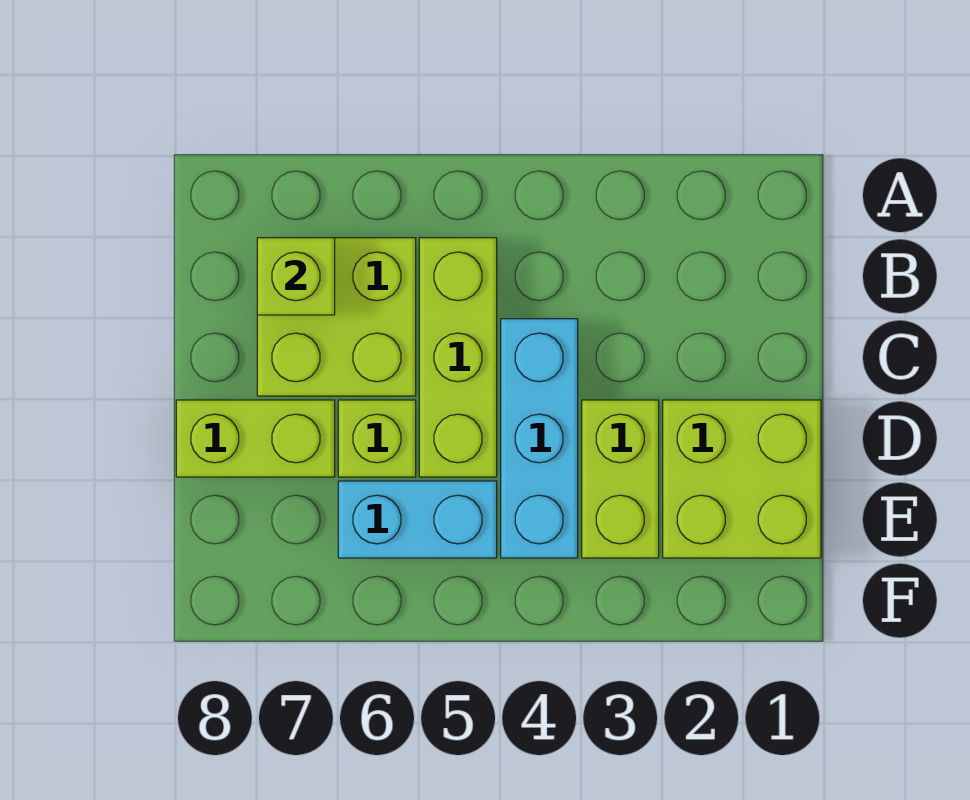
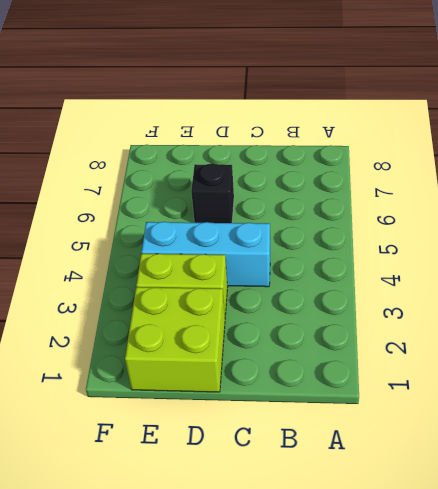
black brick D6 level 1 -> lime brick D6 level 1
none -> lime brick B5:D5 level 1
none -> lime brick B6:C7 level 1

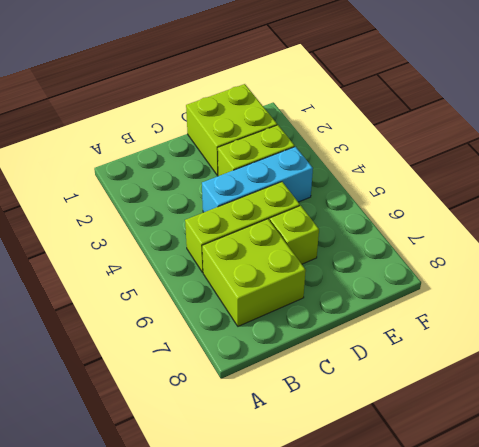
none -> lime brick D7:D8 level 1
none -> cyan brick E5:E6 level 1

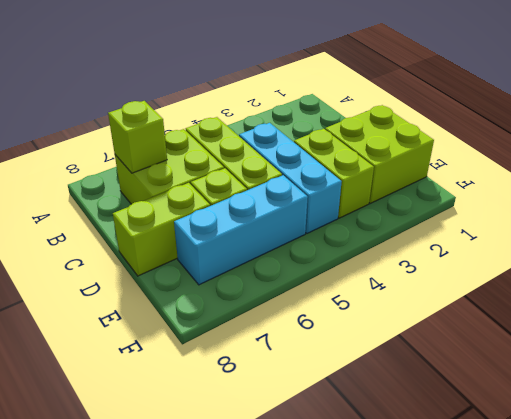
cyan brick E5:E7 level 1 -> cyan brick E5:E6 level 1

